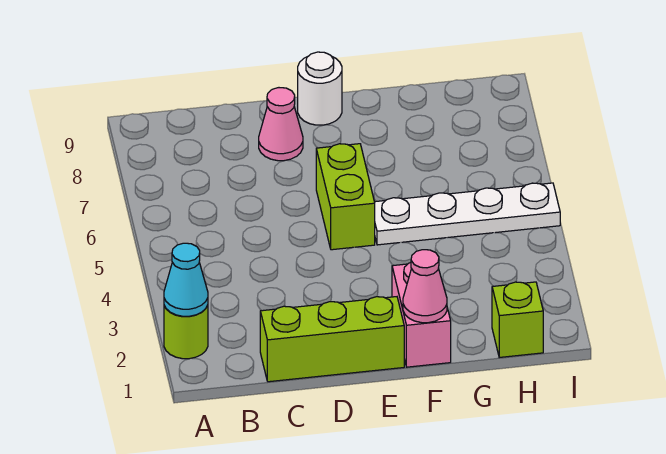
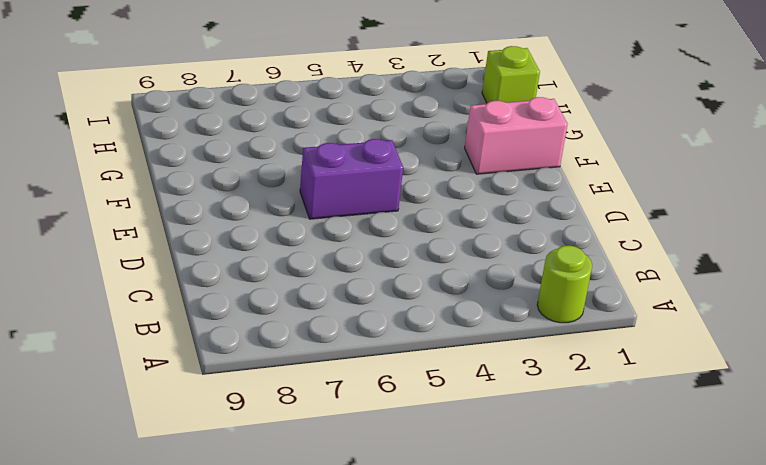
purple brick E5:E6 level 1 -> lime brick E5:E6 level 1
none -> lime brick C1:E1 level 1
none -> pink cone D8 level 1

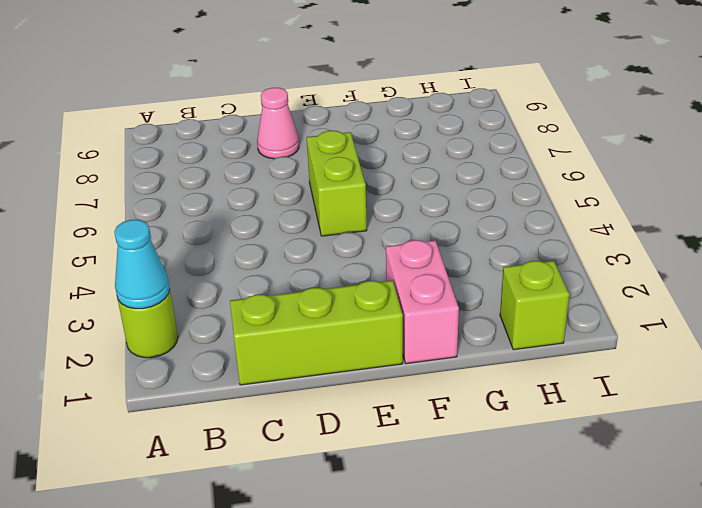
none -> white round brick E9 level 1
none -> white plate F5:I5 level 1

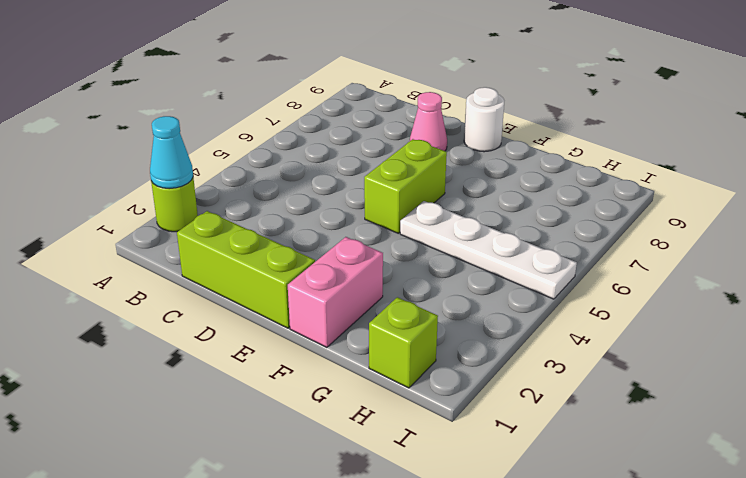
none -> pink cone F1 level 2

